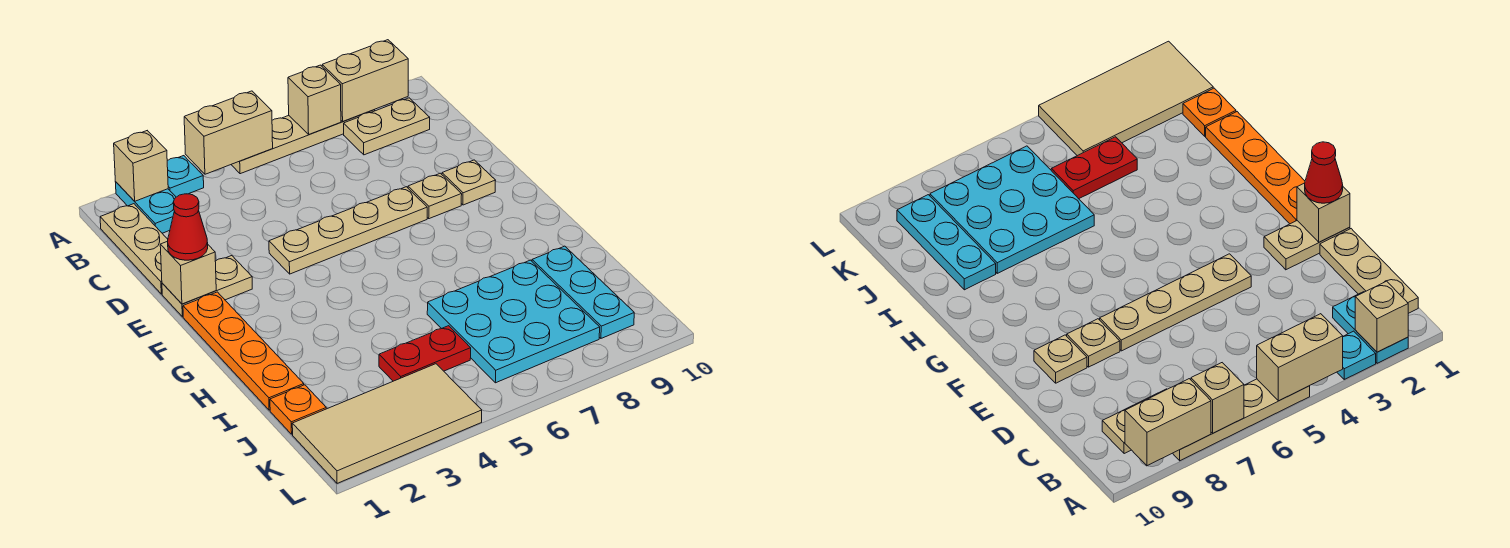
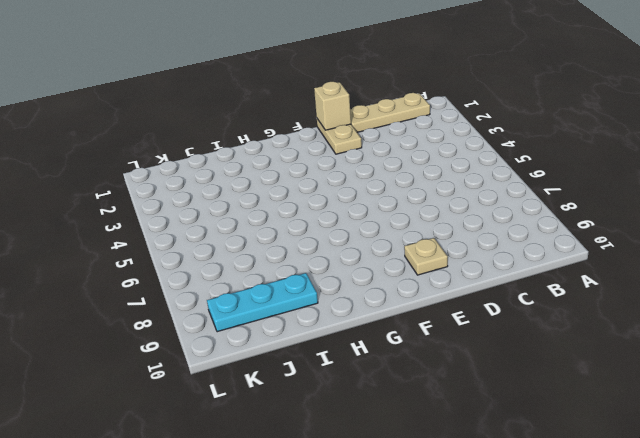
none -> cyan plate A2:B2 level 1
none -> cyan plate A3 level 1
none -> tan plate A5:A8 level 1

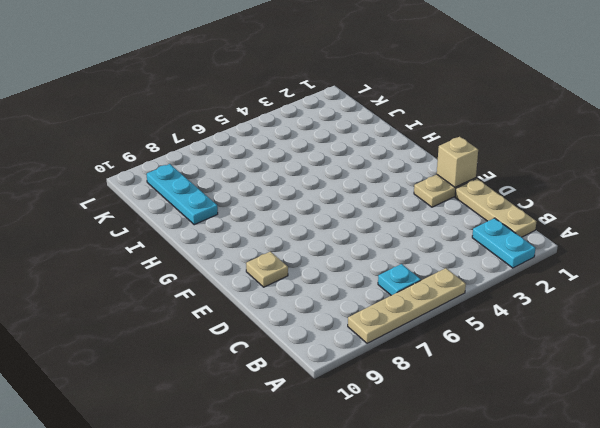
cyan plate B6 level 1 -> cyan plate A3 level 1
none -> tan plate B8:B9 level 1
none -> tan plate E4:E7 level 1
none -> tan plate E8 level 1

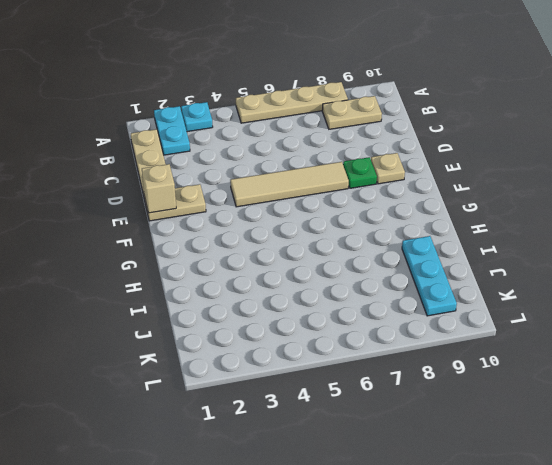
tan tile E4:E7 level 1 -> tan plate E4:E7 level 1
green plate E8 level 1 -> tan plate E8 level 1
none -> orange plate F1:I1 level 1
none -> cyan plate I6:K8 level 1
none -> orange plate J1 level 1

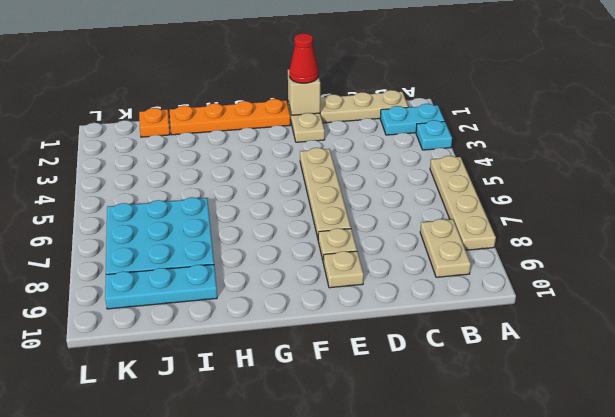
none -> red plate J4:J5 level 1
none -> tan tile K1:L4 level 1
none -> tan brick A2 level 2

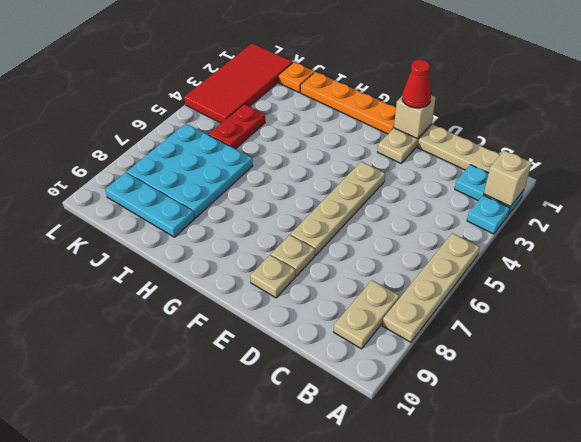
red tile K1:L4 level 1 -> tan tile K1:L4 level 1
none -> tan brick A4:A5 level 2
none -> tan brick A7 level 2
none -> tan brick A8:A9 level 2

